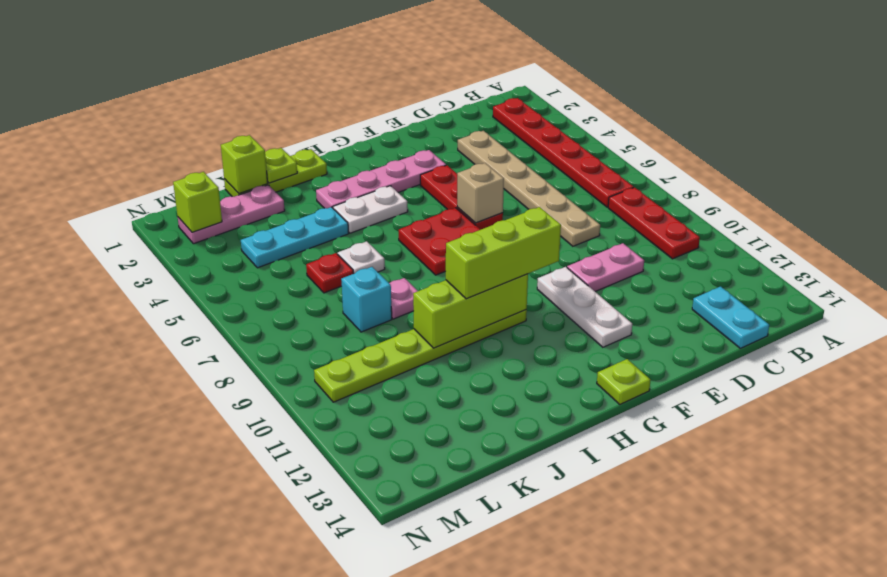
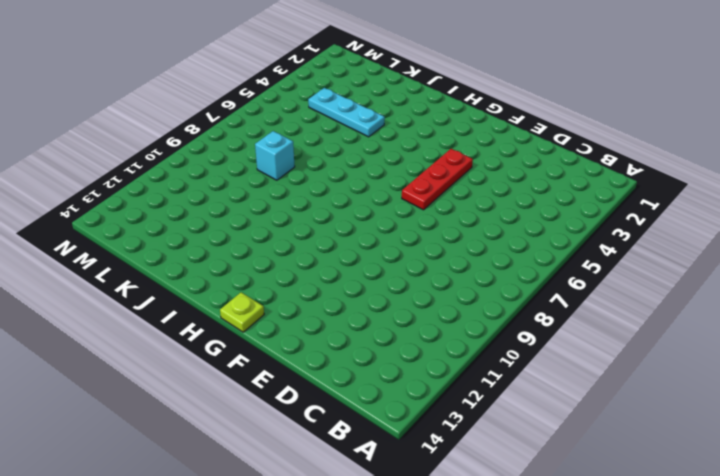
none -> red plate B2:B7 level 1
none -> red plate B8:B10 level 1
none -> cyan plate C13:C14 level 1

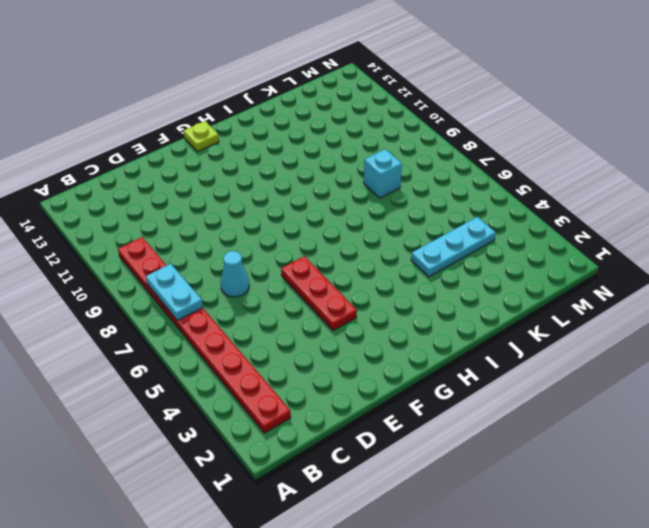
cyan plate B7:B8 level 2 -> cyan plate C13:C14 level 1
cyan cone D7 level 1 -> tan plate D3:D8 level 1
none -> pink plate D10:E10 level 1
none -> pink plate F3:I3 level 1
none -> white plate F10:F12 level 1

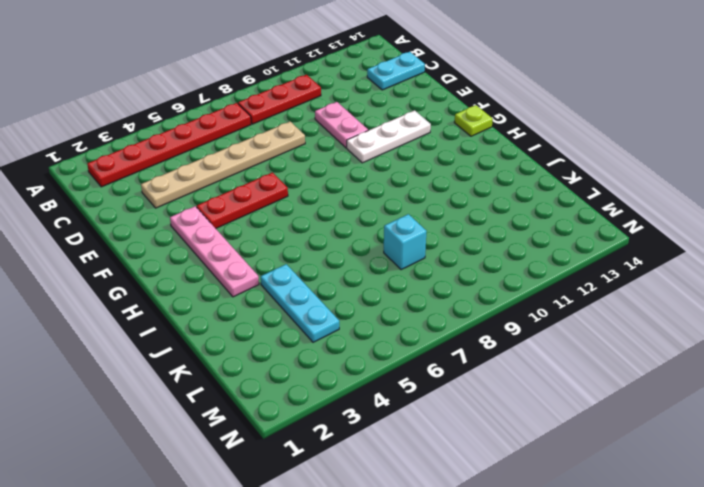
none -> red plate G6:H7 level 1
none -> white plate H4:I4 level 1
none -> lime plate H10:M10 level 1

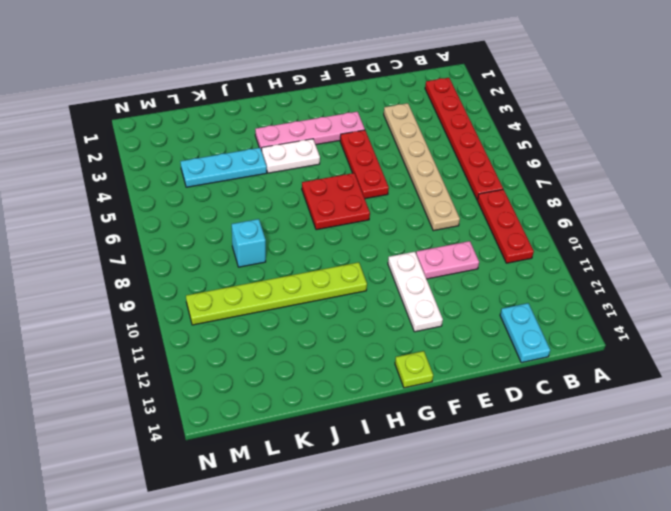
none -> lime plate I1:K1 level 1
none -> white plate J6 level 1
none -> pink plate J8 level 1

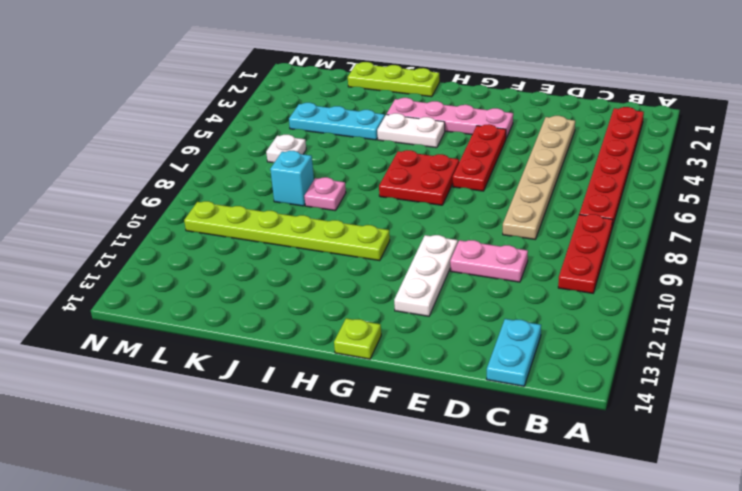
white plate L6 level 1 -> white plate J6 level 1
none -> pink plate K2:M2 level 1
none -> red plate K6 level 1
none -> tan brick F6 level 2

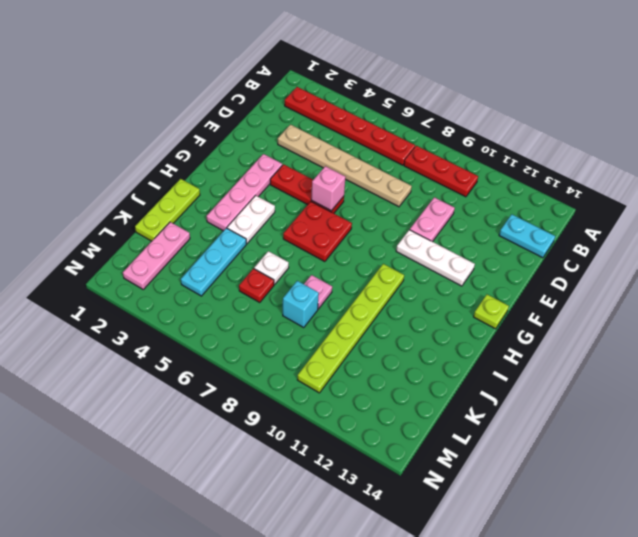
pink brick F6 level 2 -> tan brick F6 level 2
none -> lime brick H10:J10 level 2
none -> lime plate J1 level 2
none -> lime brick K1 level 2

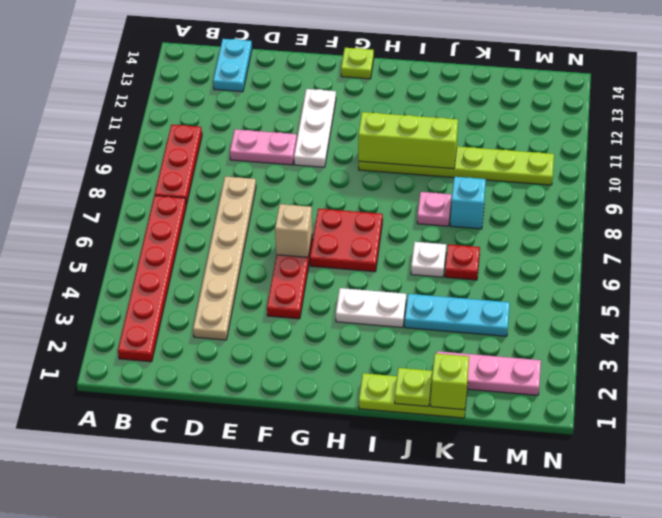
none -> pink plate F3:I3 level 1
none -> lime brick M2 level 2
none -> lime brick G10:I10 level 3

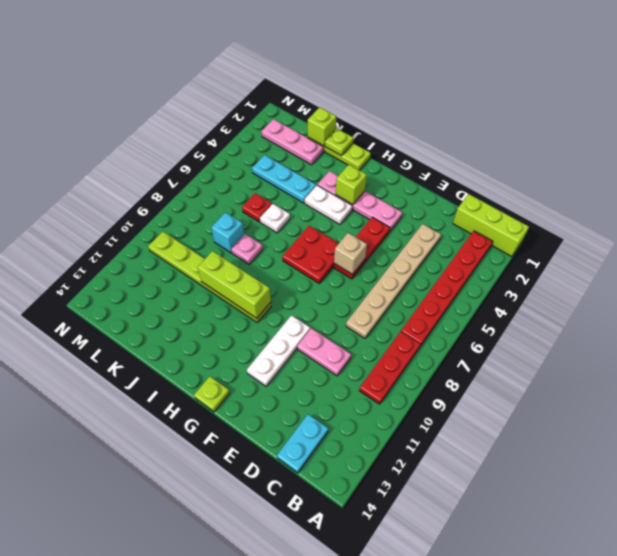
lime brick A1:C1 level 1 -> lime brick G10:I10 level 3
lime brick H3 level 2 -> lime brick M2 level 2

